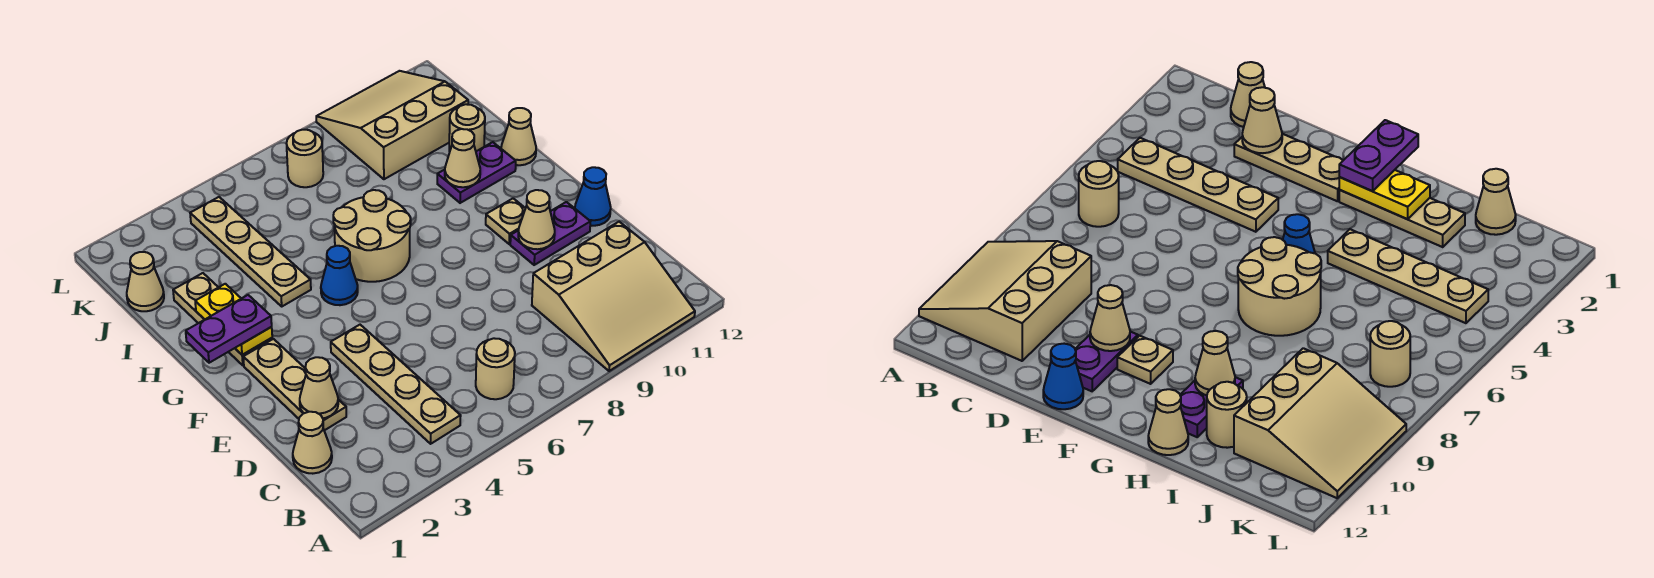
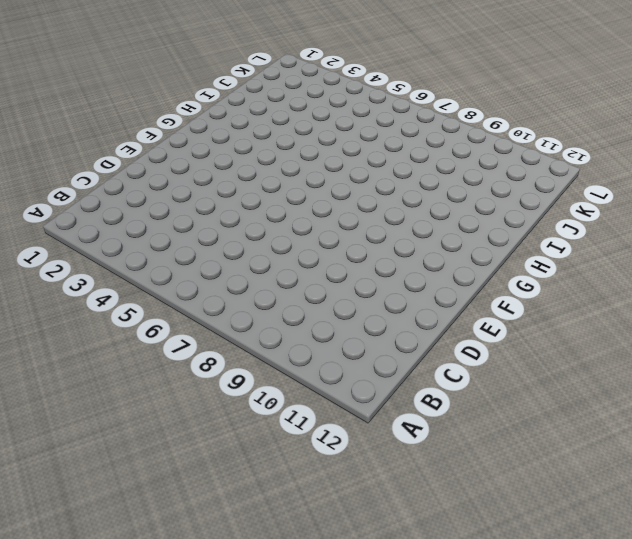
none -> tan slope A9:C11 level 1 top C
none -> tan plate B4:E4 level 1
none -> tan round brick B6 level 1

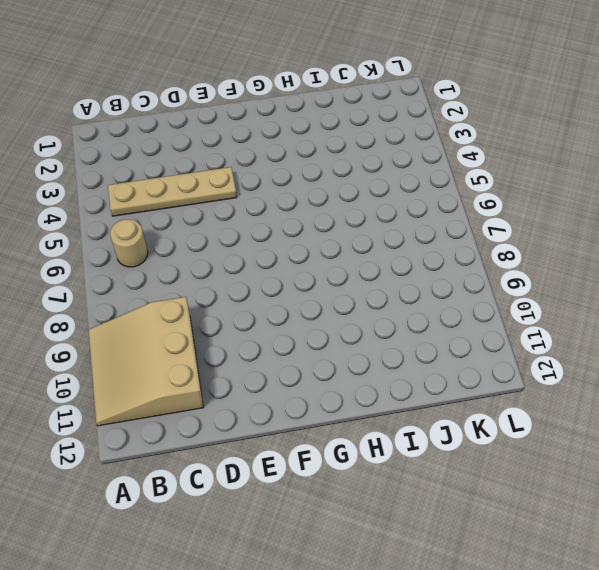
none -> tan cone C1 level 1
none -> tan plate D2:F2 level 1
none -> purple plate E10:E11 level 1

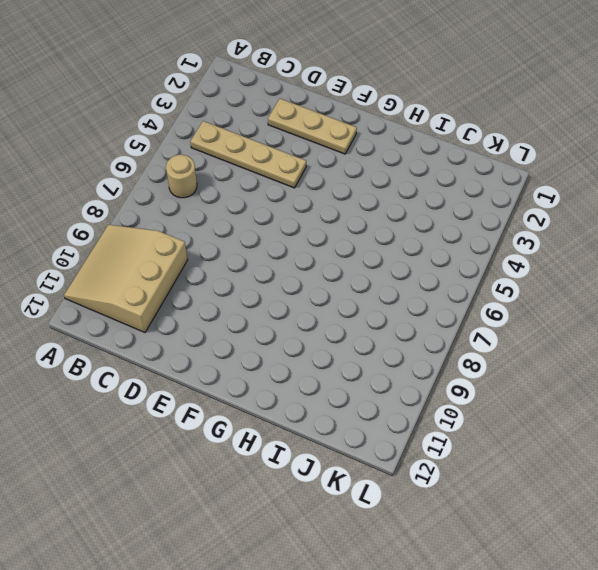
none -> tan cone C1 level 1
none -> purple plate E10:E11 level 1
none -> blue cone E12 level 1

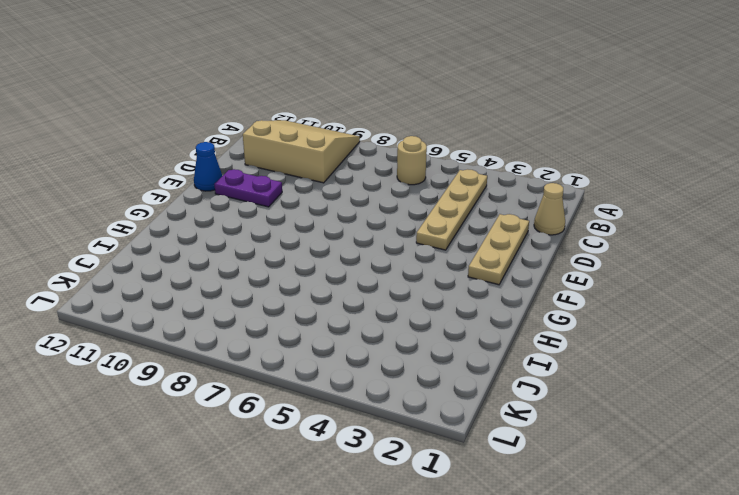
none -> tan plate F10 level 1
none -> tan plate G2:I2 level 1
none -> blue cone G5 level 1

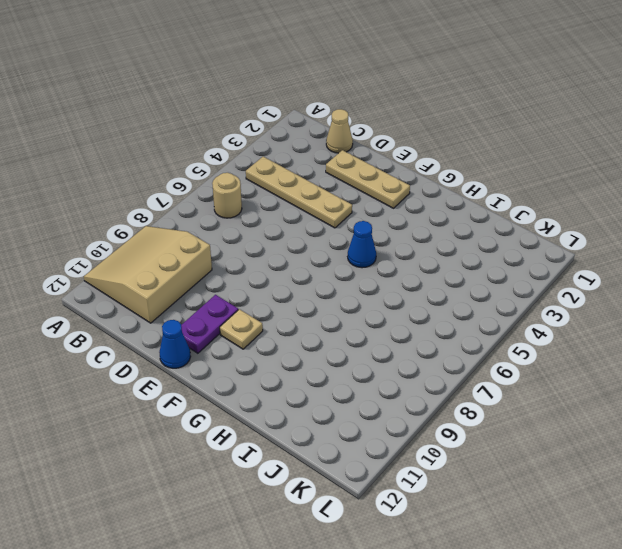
none -> tan plate G2:I2 level 1
none -> tan round brick G6:H7 level 1
none -> tan plate H4:K4 level 1

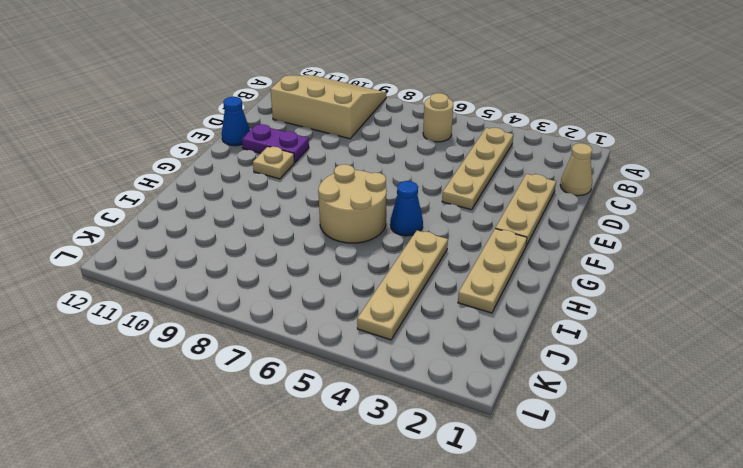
none -> purple plate H10:H11 level 1
none -> tan cone H12 level 1
none -> tan round brick I11 level 1

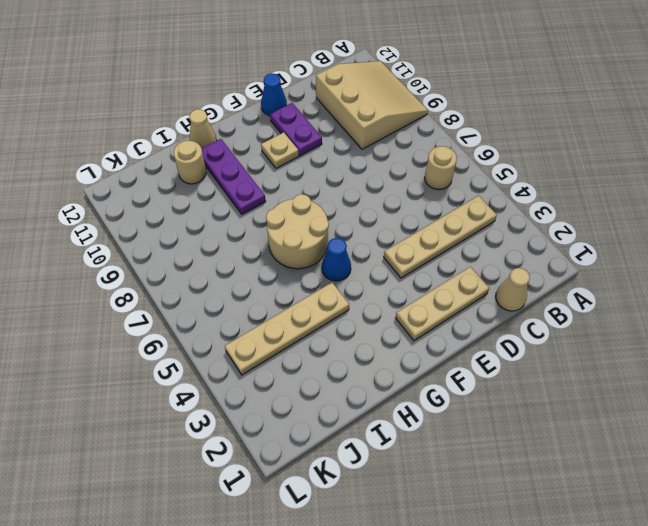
purple plate H9:H11 level 1 -> purple plate H10:H11 level 1
none -> tan plate G2:I2 level 1
none -> tan cone J1 level 1
none -> tan slope J9:L11 level 1 top J

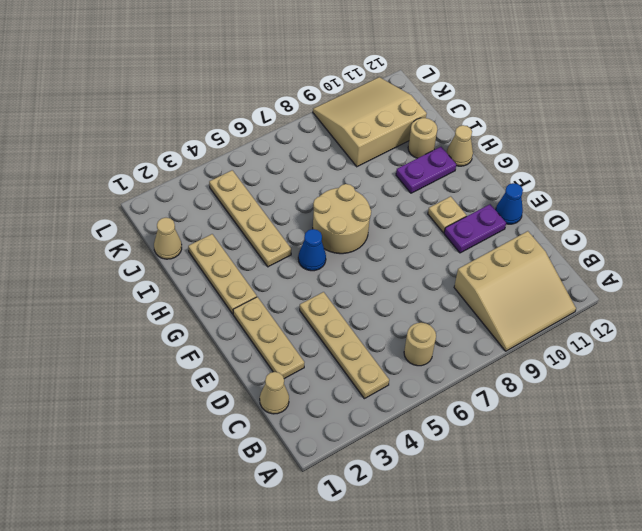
none -> tan round brick K7 level 1
none -> tan cone D2 level 2
none -> tan cone E10 level 2

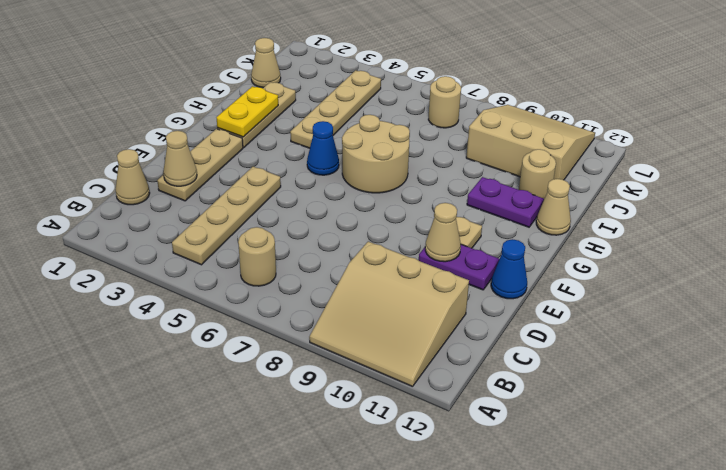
none -> tan cone H10 level 2
none -> purple plate G1:G2 level 3

